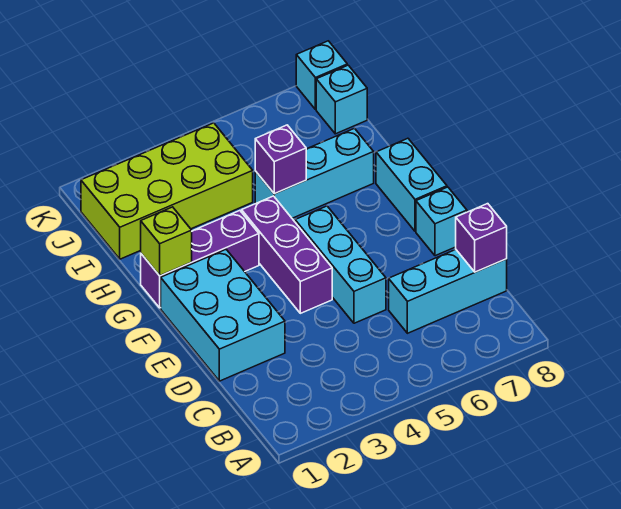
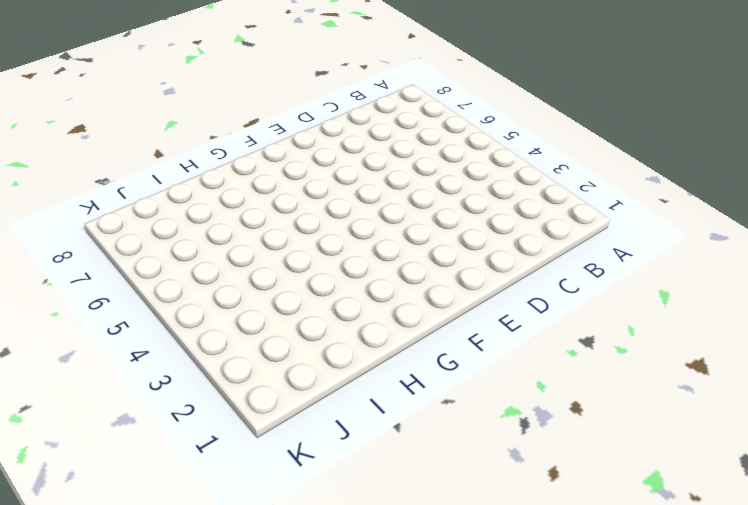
none -> cyan brick C6:C8 level 1
none -> cyan brick D1:F2 level 1
none -> cyan brick D5:F5 level 1

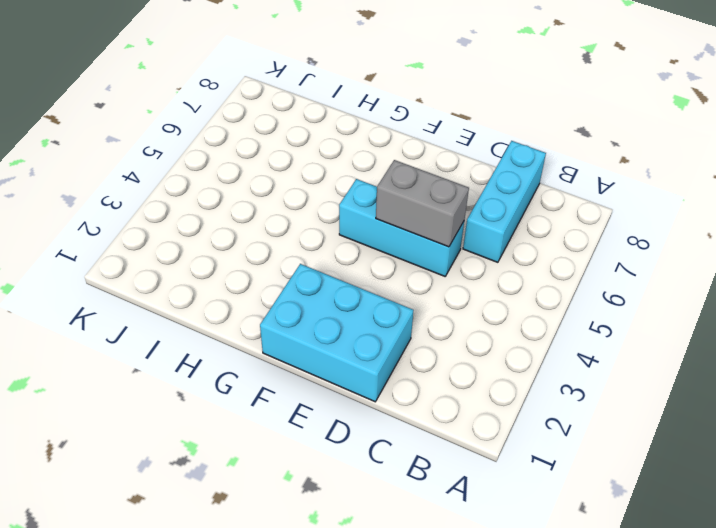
grey brick D5:E5 level 2 -> none
none -> purple brick E4:G4 level 1
none -> cyan brick E8 level 1
none -> cyan brick F8:G8 level 1

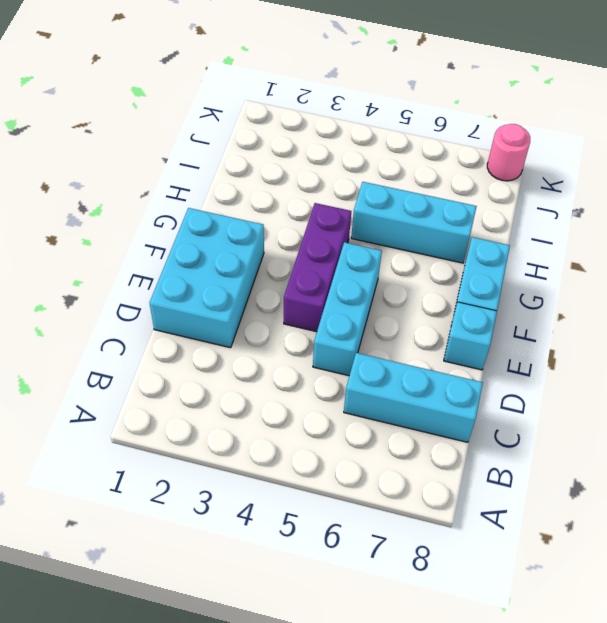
pink round brick K8 level 1 -> cyan brick K8 level 1
none -> purple brick G1:G3 level 1
none -> lime brick I1:J4 level 1
none -> cyan brick J8 level 1

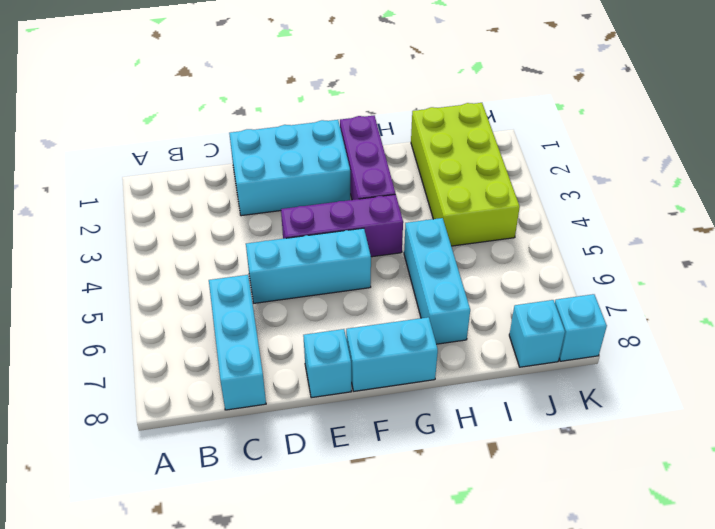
none -> purple brick C8 level 2
none -> lime brick G1 level 2
none -> purple brick H5 level 2

